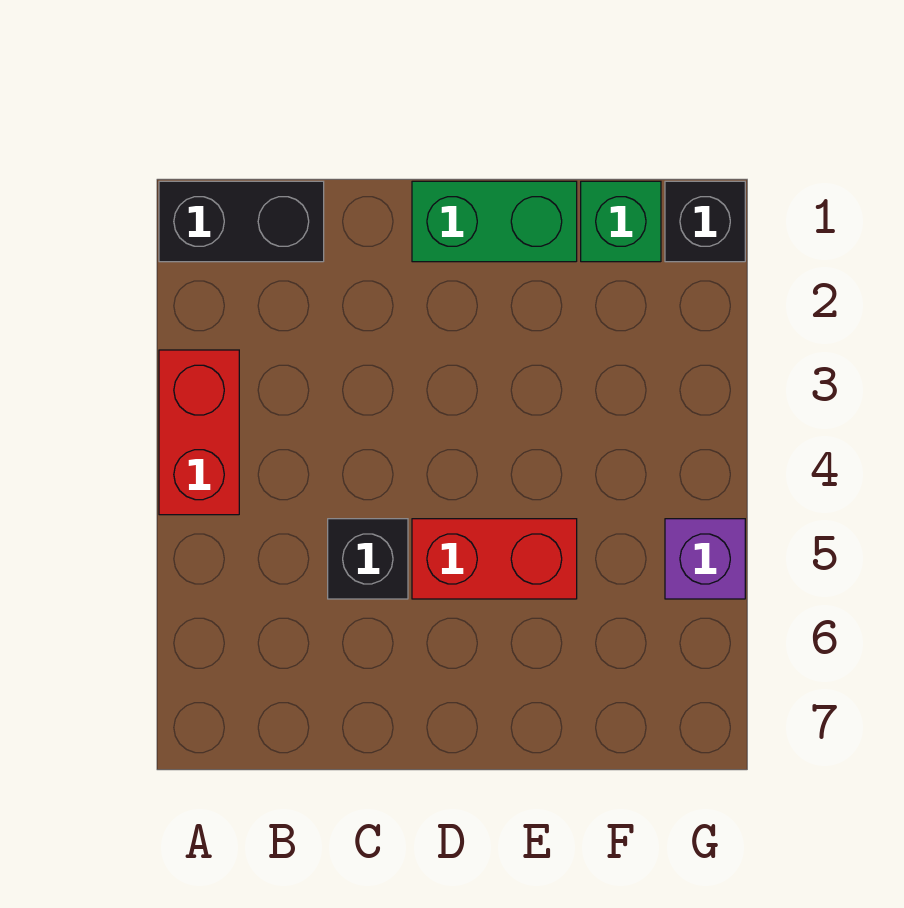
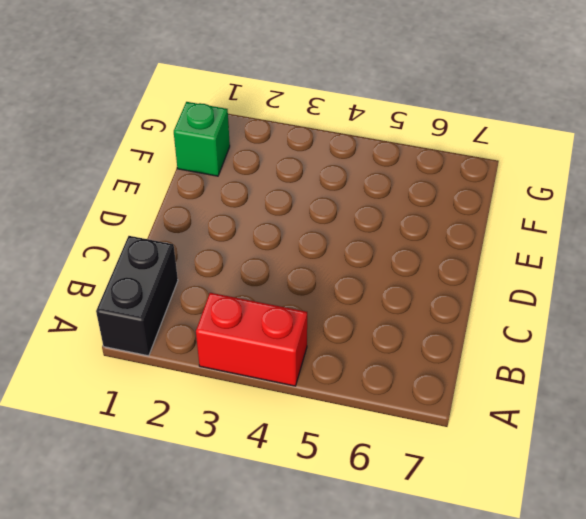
none -> black brick C5 level 1
none -> green brick D1:E1 level 1

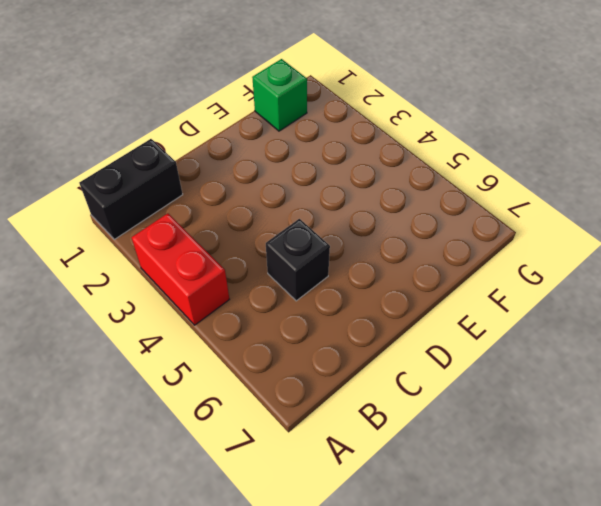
none -> green brick D1:E1 level 1
none -> red brick D5:E5 level 1

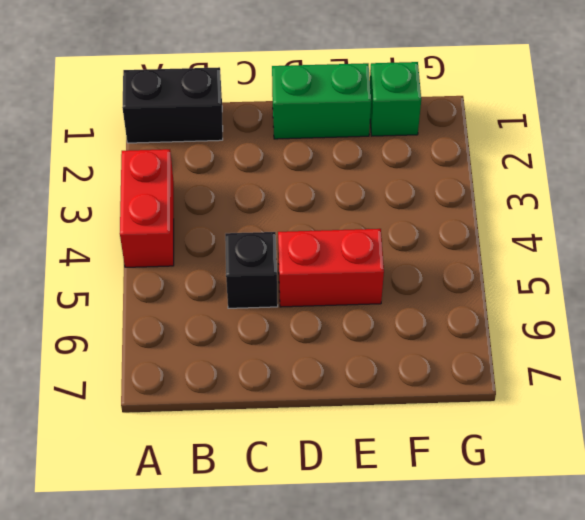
none -> black brick G1 level 1
none -> purple brick G5 level 1

